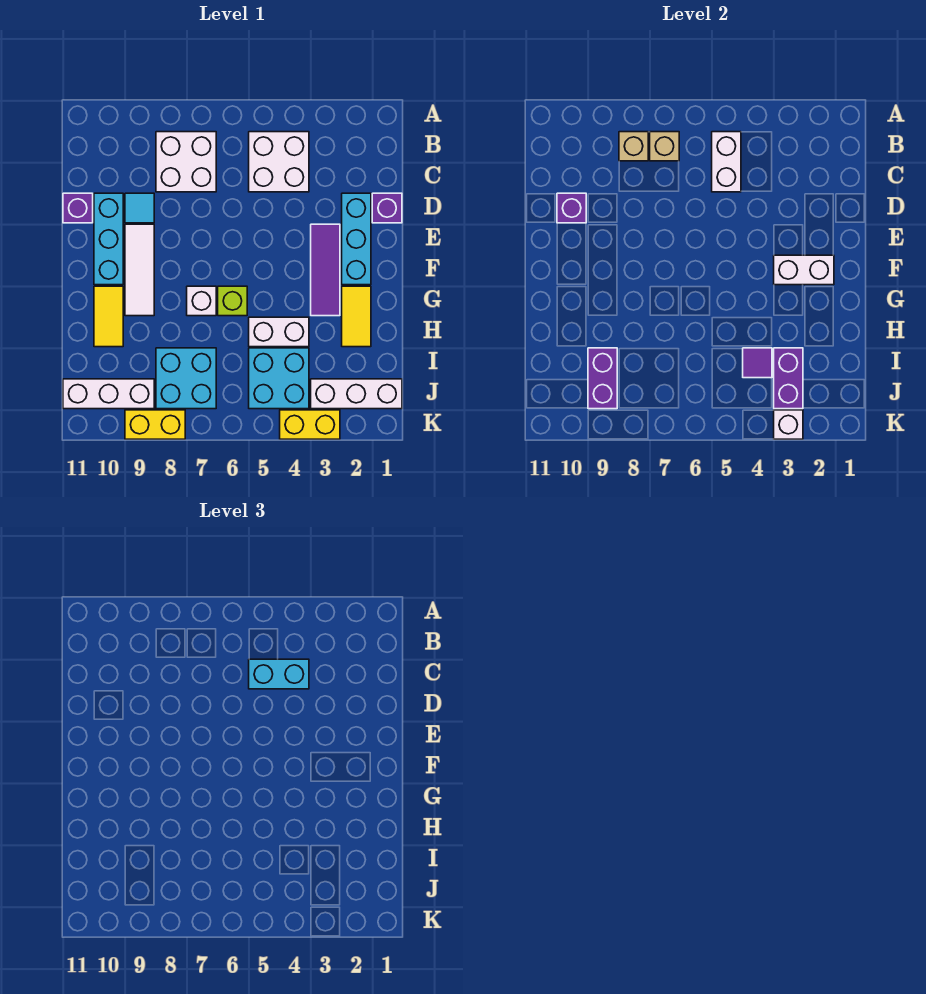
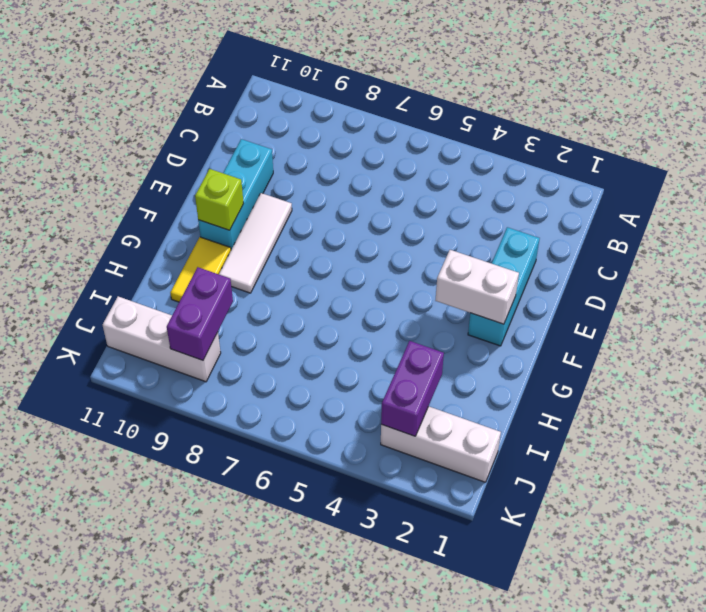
lime brick F10 level 2 -> lime brick G6 level 1
none -> white brick B4:C5 level 1
none -> white brick B7:C8 level 1
none -> purple brick D1 level 1
none -> cyan tile D9 level 1

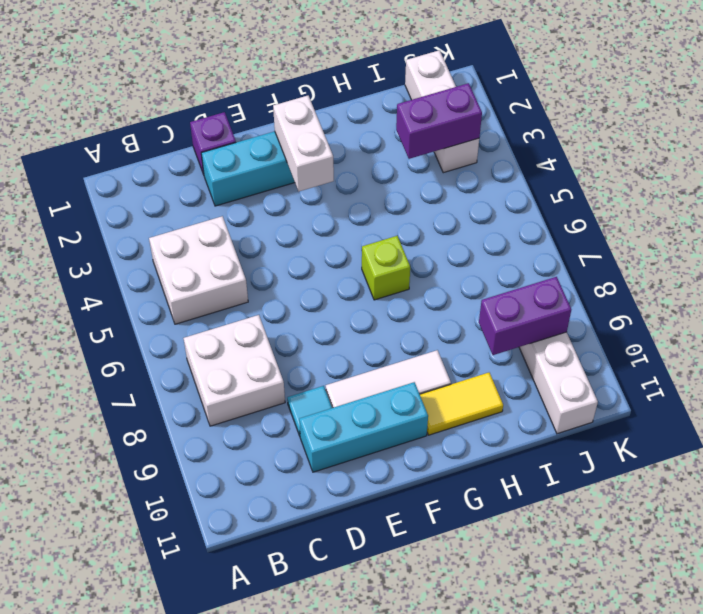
none -> purple brick D11 level 1
none -> purple tile E3:G3 level 1
none -> yellow tile G2:H2 level 1
none -> white brick G7 level 1

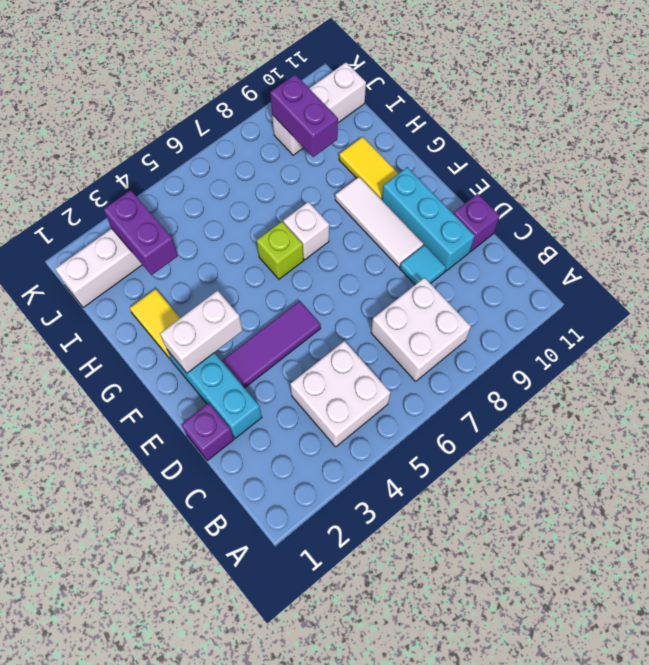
purple tile E3:E5 level 1 -> purple tile E3:G3 level 1
none -> white brick H4:H5 level 1
none -> cyan brick I4:J5 level 1
none -> cyan brick I7:J8 level 1
none -> yellow brick K3:K4 level 1

